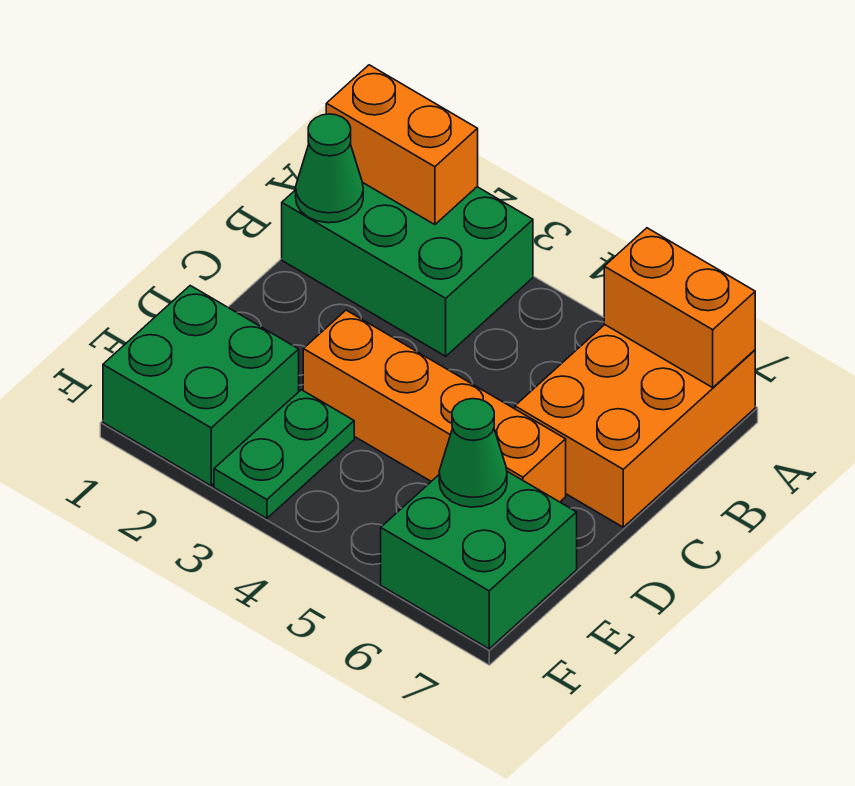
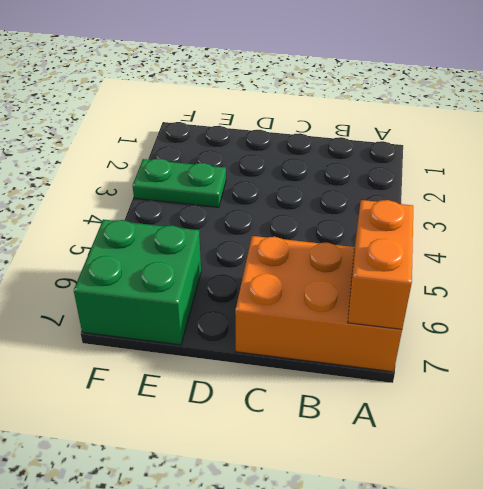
none -> green brick A1:B3 level 1
none -> orange brick D3:D6 level 1

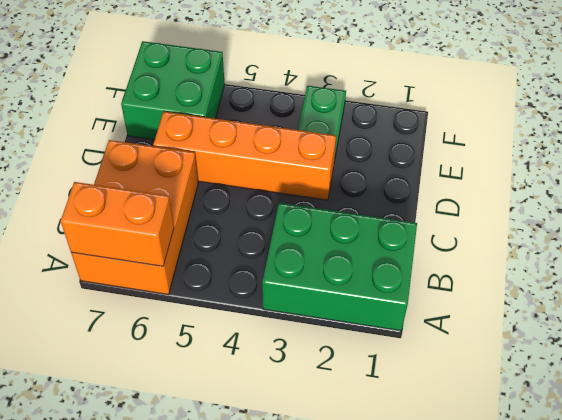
none -> green brick E1:F2 level 1
none -> orange brick A1:A2 level 2

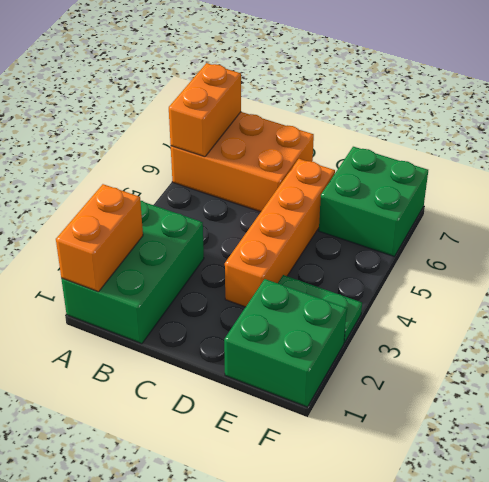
none -> green cone B1 level 2
none -> green cone E6 level 2

